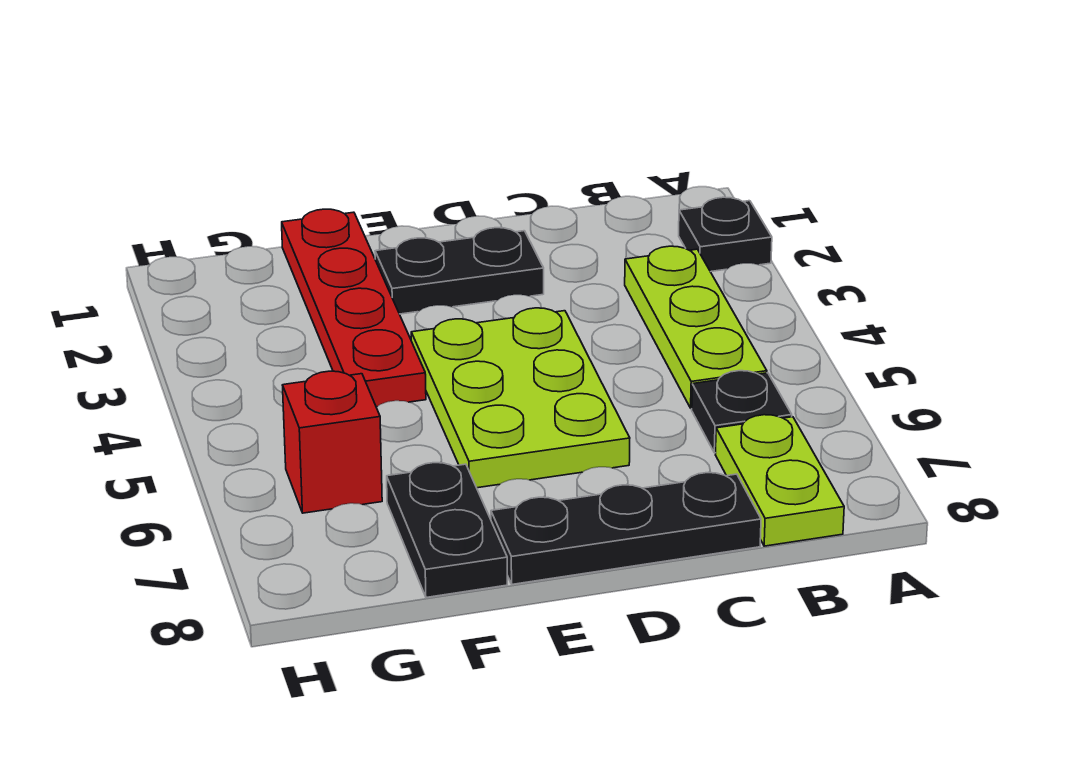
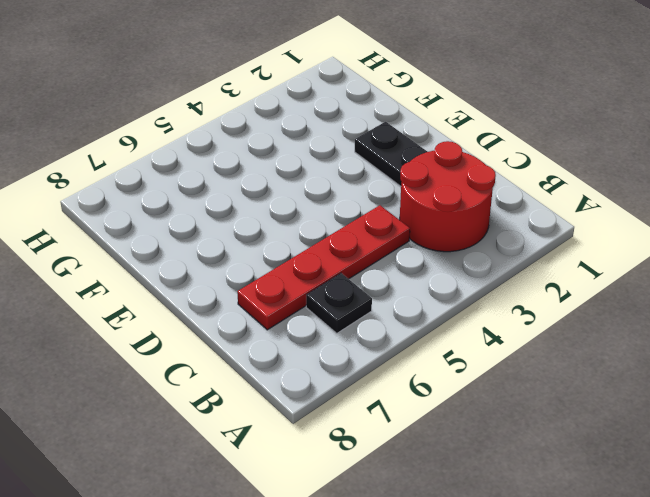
red round brick B2:C3 level 1 -> lime plate B3:B5 level 1
red plate C4:C7 level 1 -> red plate F1:F4 level 1
none -> black plate A2 level 1
none -> lime plate B7:B8 level 1

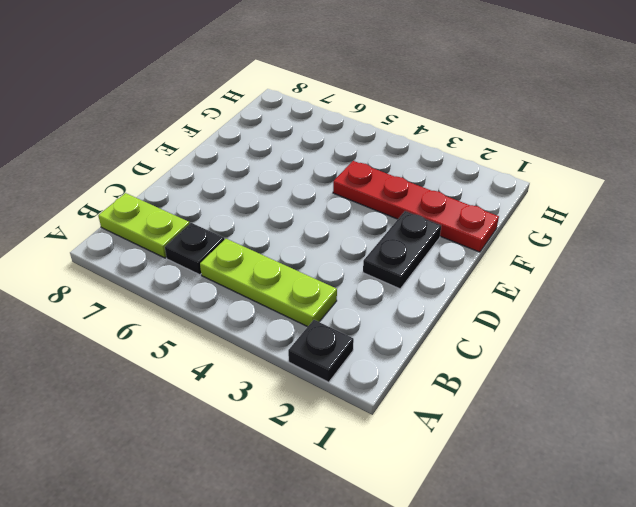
none -> black plate C8:E8 level 1
none -> lime plate D4:E6 level 1

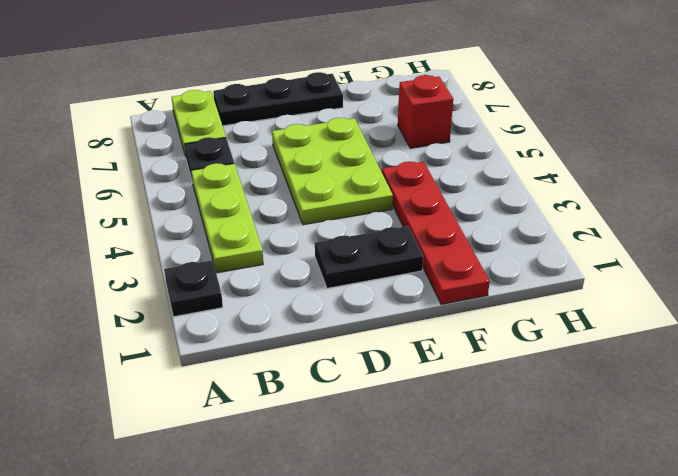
none -> black plate F7:F8 level 1

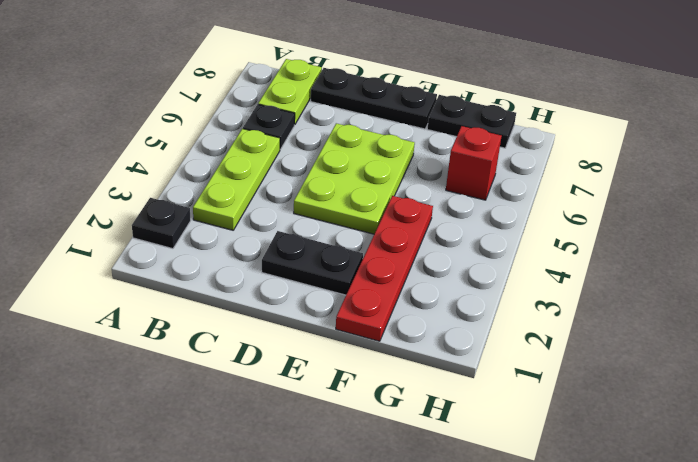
black plate F8:G8 level 1 -> black plate F7:F8 level 1

